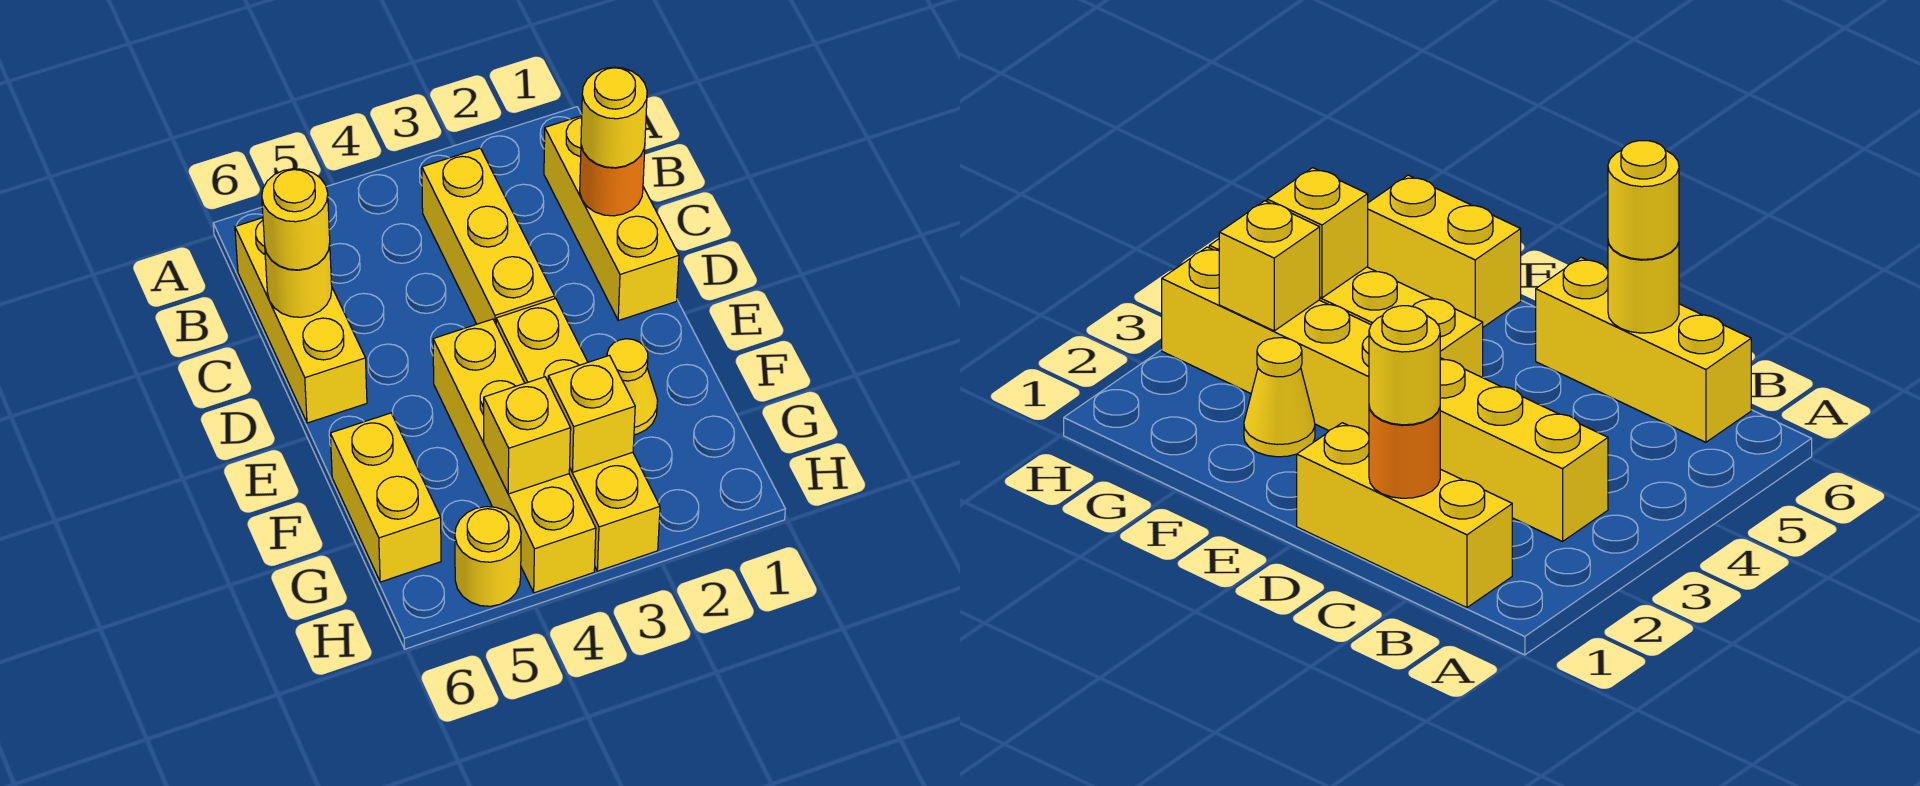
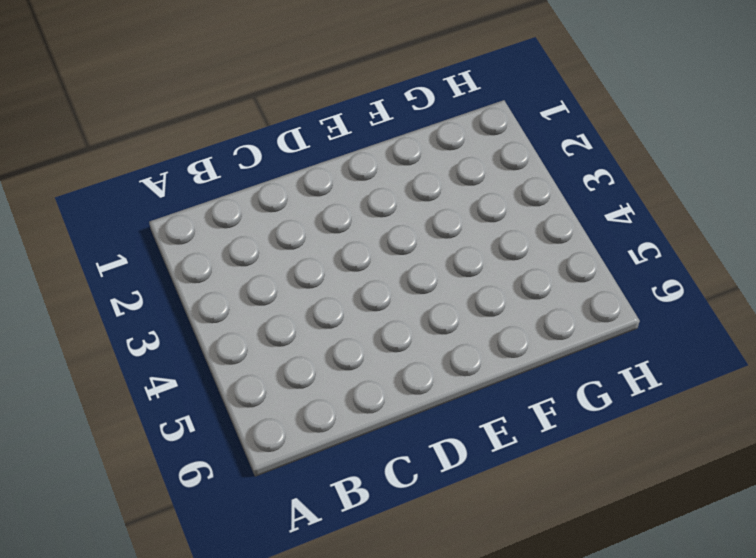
none -> yellow brick B1:D1 level 1
none -> yellow brick B3:D3 level 1
none -> yellow brick B6:D6 level 1

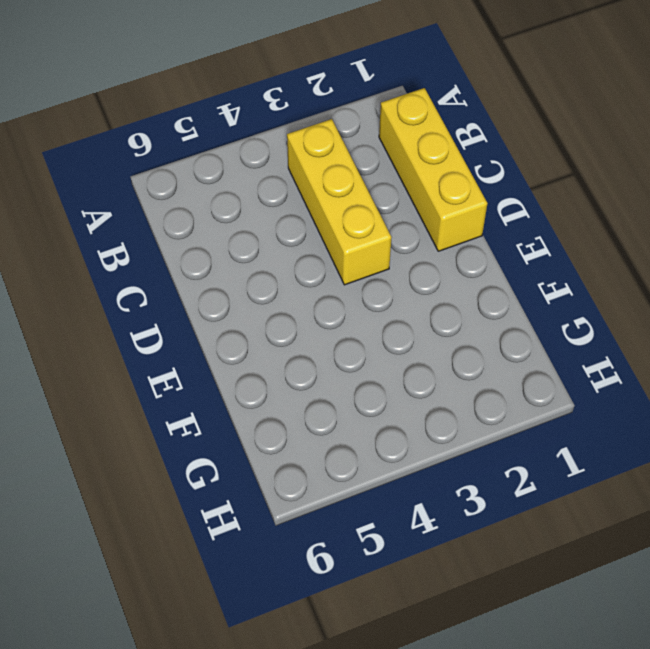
none -> yellow brick B6:D6 level 1
none -> yellow brick E3:H3 level 1
none -> yellow brick E4:H4 level 1

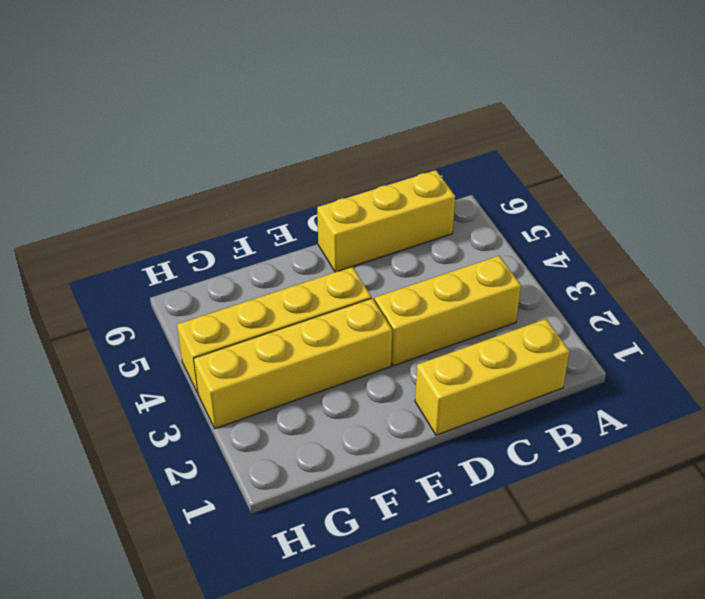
none -> yellow cone F2 level 1
none -> yellow brick F6:G6 level 1
none -> yellow round brick H5 level 1

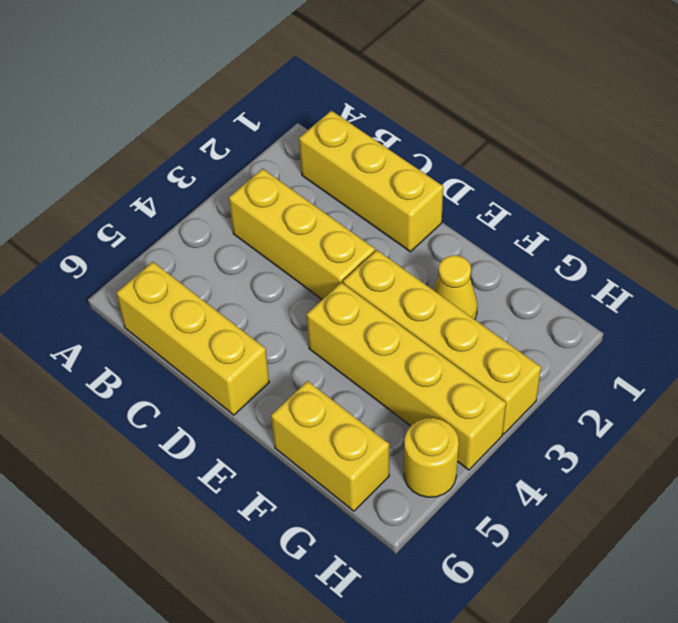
none -> orange round brick C1 level 2
none -> yellow round brick C6 level 2
none -> yellow brick G3 level 2

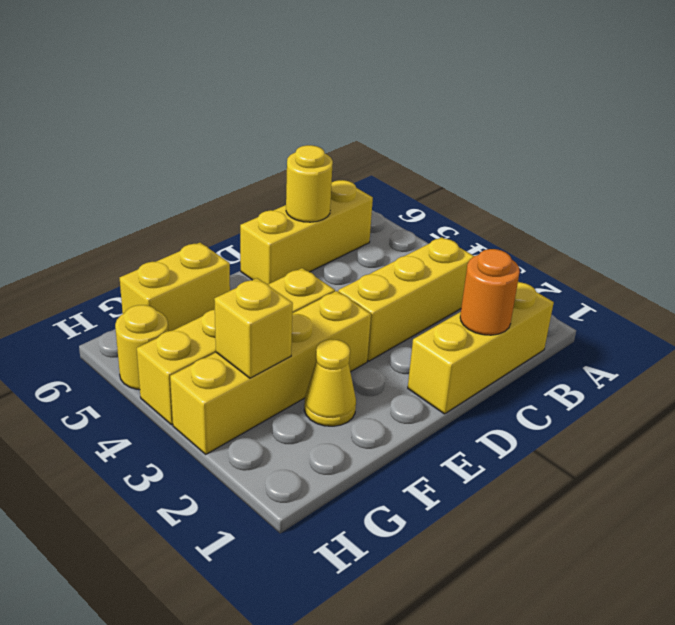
none -> yellow brick G4 level 2
none -> yellow round brick C1 level 3
none -> yellow round brick C6 level 3

